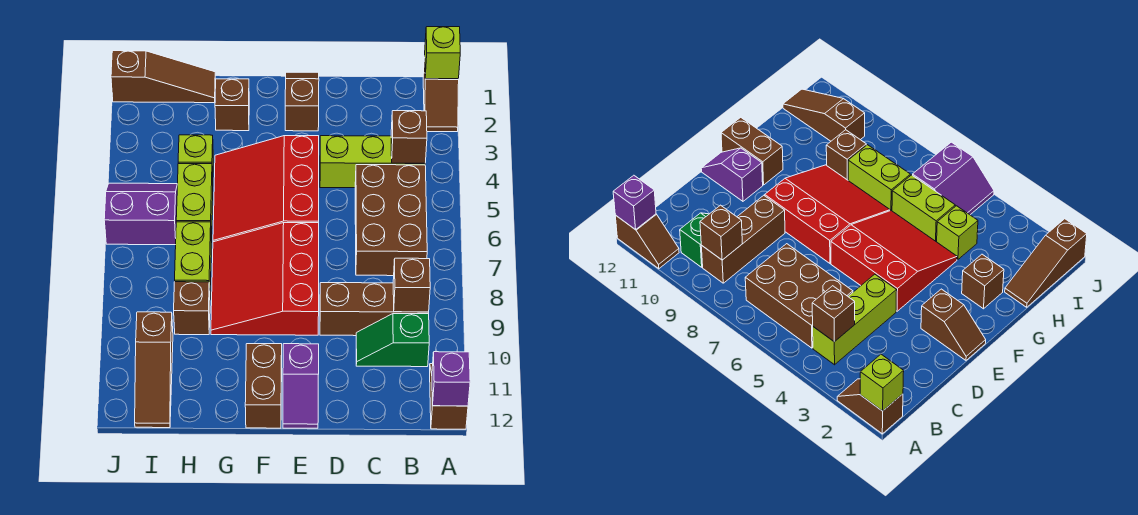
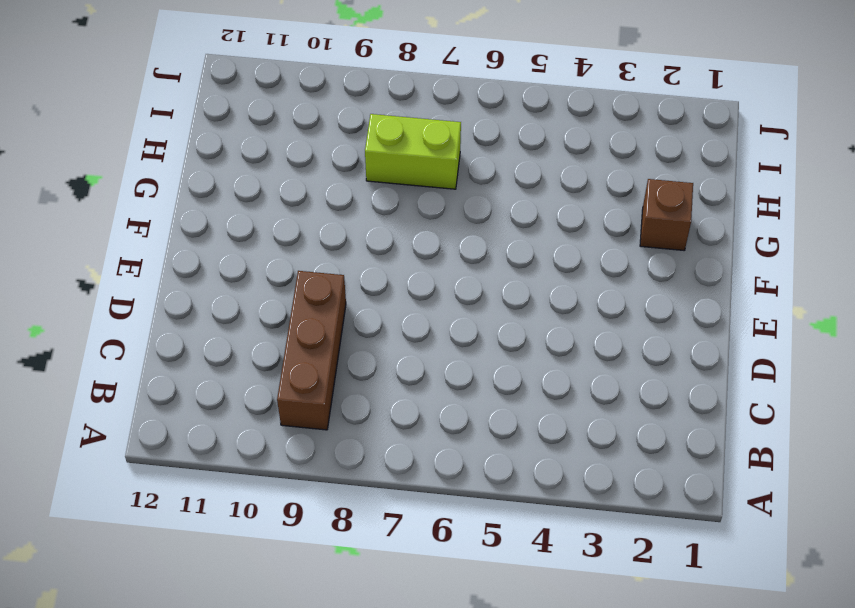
none -> brown slope A1:A2 level 1 top 1
none -> brown slope A11:A12 level 1 top 12
none -> lime brick B4:D4 level 1

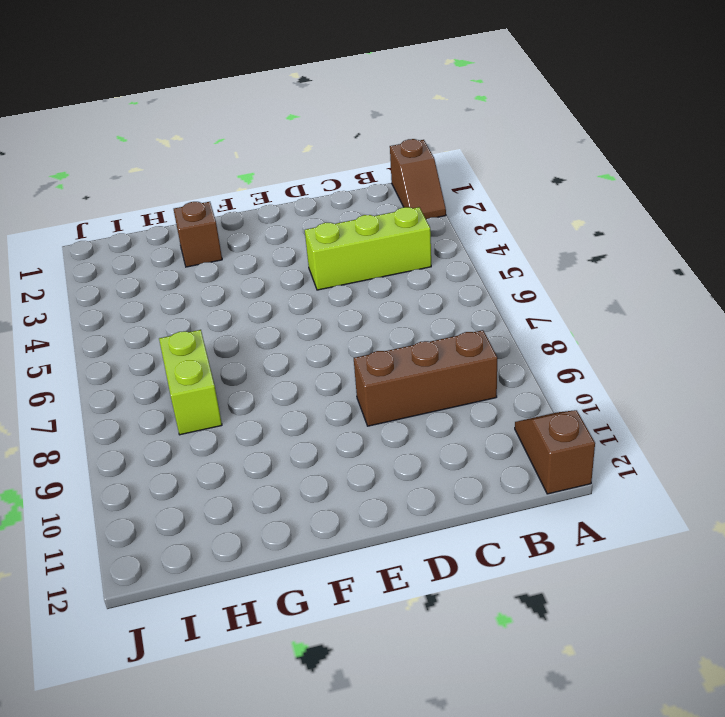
none -> brown brick B5:C7 level 1
none -> green slope B10:C10 level 1 top B
none -> brown slope E1:E2 level 1 top 2

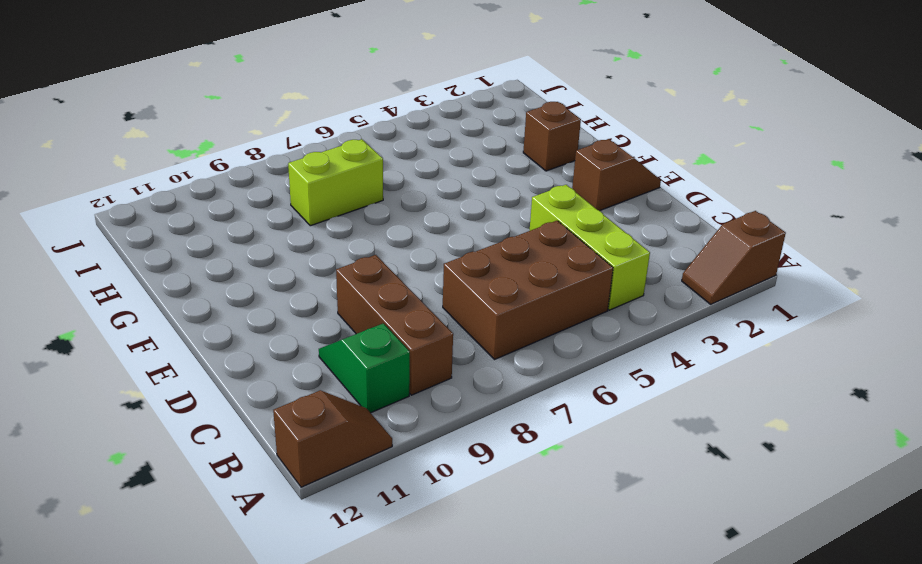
none -> red slope E4:G6 level 1 top E
none -> red slope E7:G9 level 1 top E
none -> purple slope E11:E12 level 1 top 11

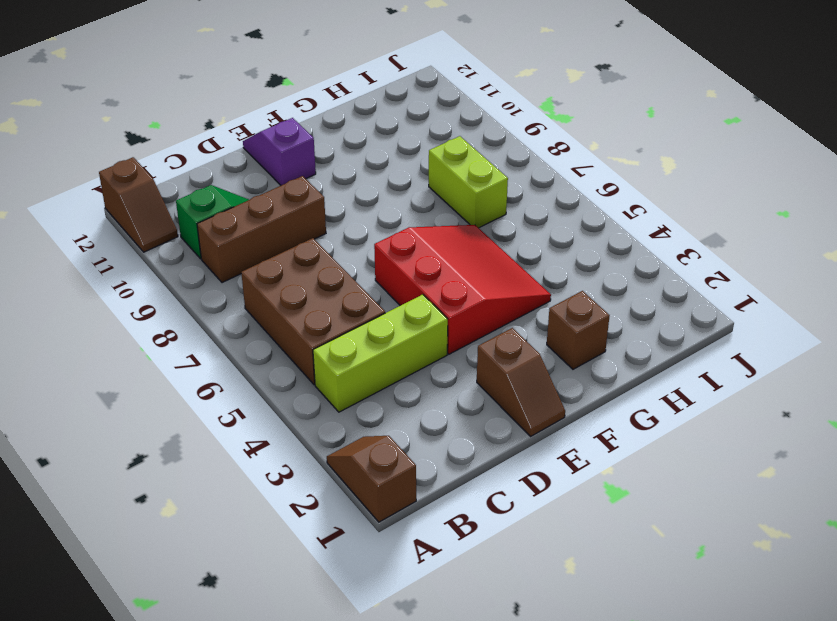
none -> red slope E7:G9 level 1 top E
none -> brown brick F11:F12 level 1
none -> brown slope H1:J1 level 1 top J

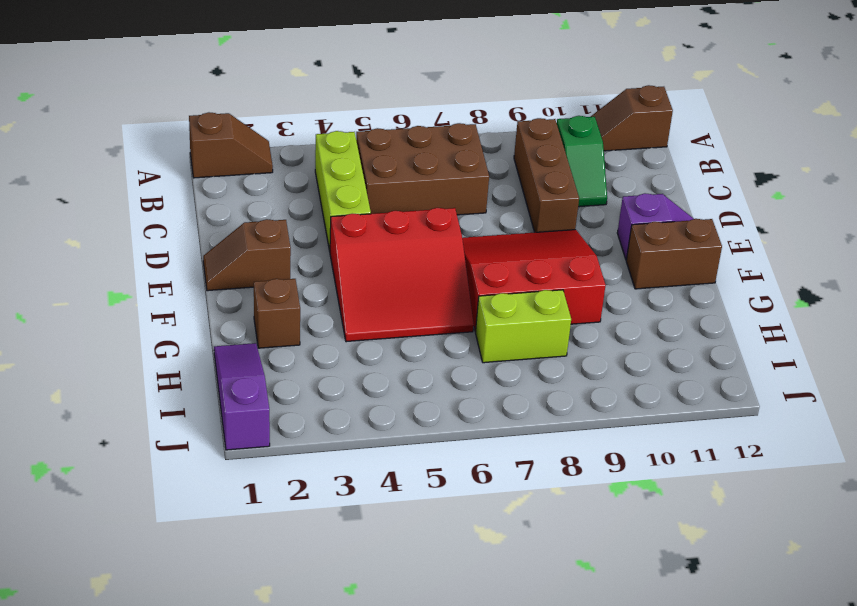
red slope E7:G9 level 1 top G -> red slope E7:G9 level 1 top E
purple slope H1:J1 level 1 top J -> brown slope H1:J1 level 1 top J
none -> lime brick H4 level 1
none -> lime brick H5:H6 level 1
none -> brown brick H9 level 1

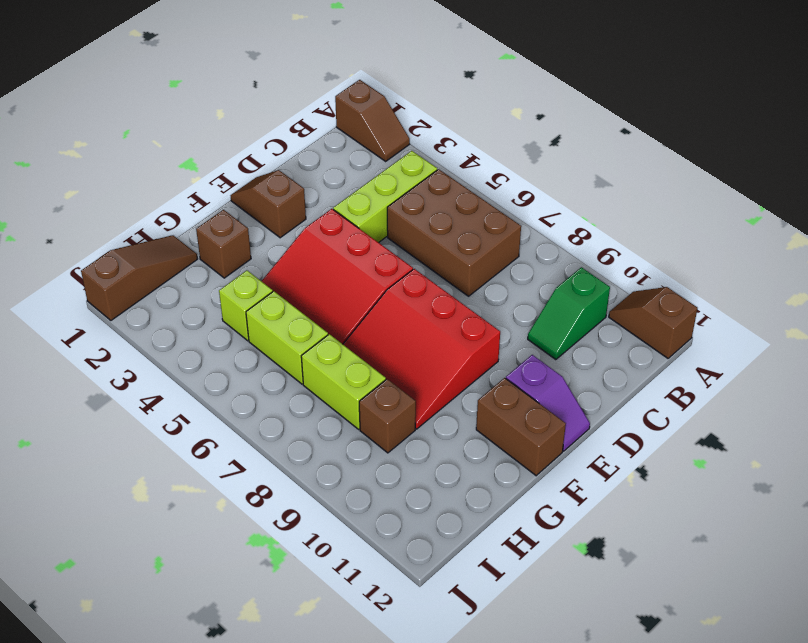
none -> brown brick B9:D9 level 1
none -> purple slope I5:J6 level 1 top 6
none -> brown slope I10:I12 level 1 top 10

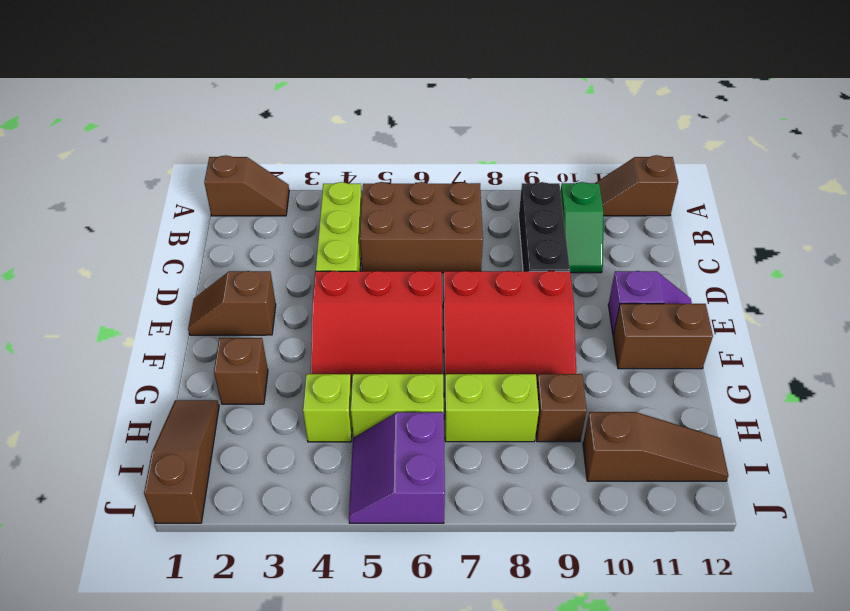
black brick B9:D9 level 1 -> brown brick B9:D9 level 1
none -> lime brick A1 level 2
none -> purple brick A12 level 2
none -> brown brick B4 level 2

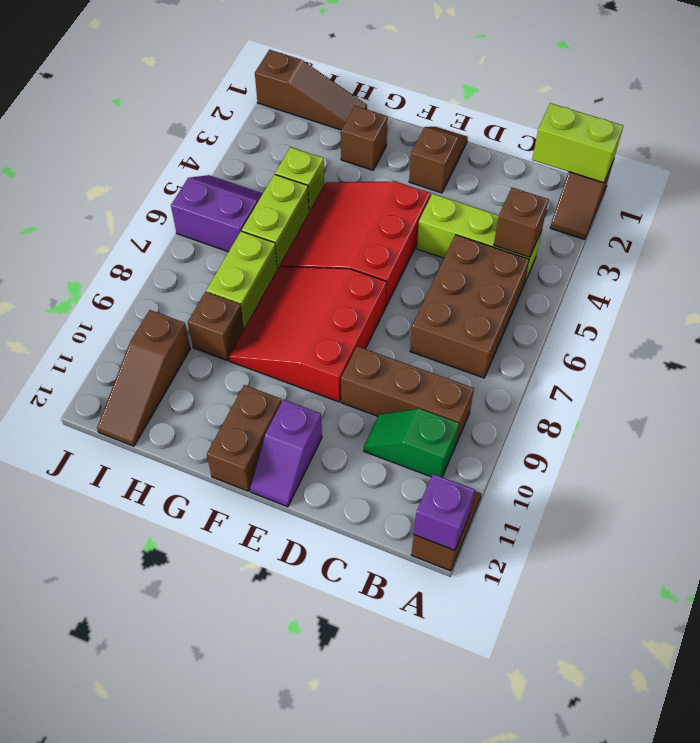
lime brick A1:B1 level 2 -> lime brick A1 level 2
none -> brown brick B9 level 2

